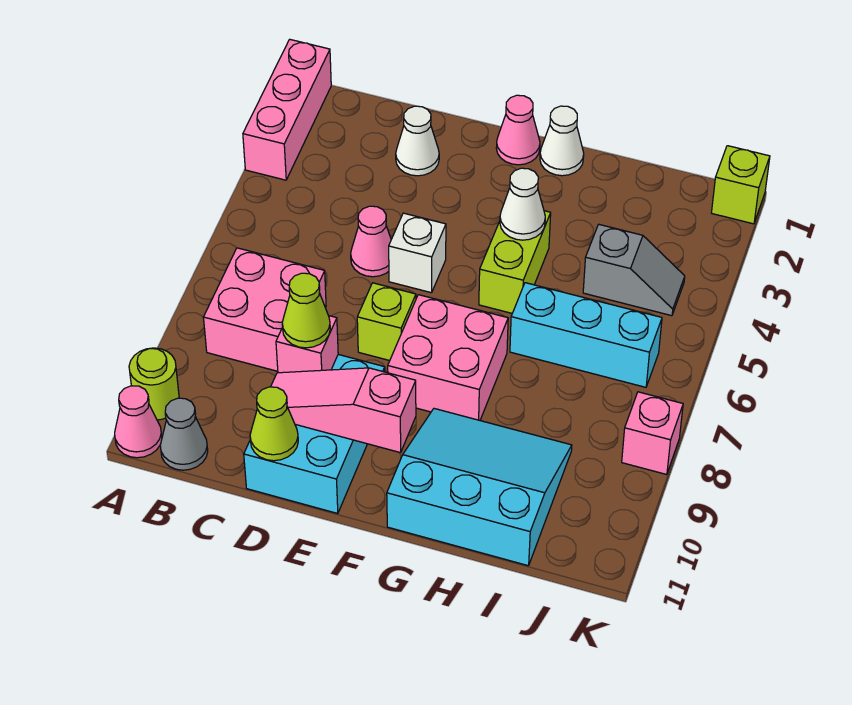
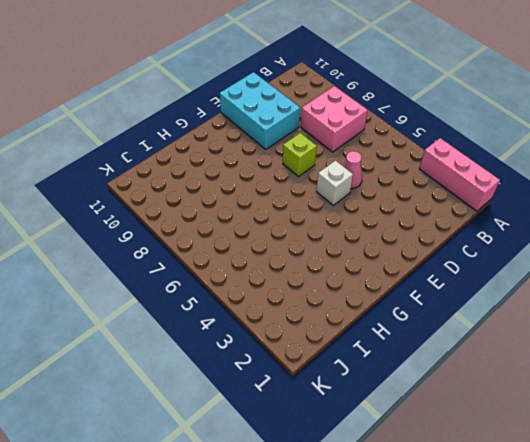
none -> lime round brick A10 level 1
none -> pink cone A11 level 1
none -> grey cone B11 level 1

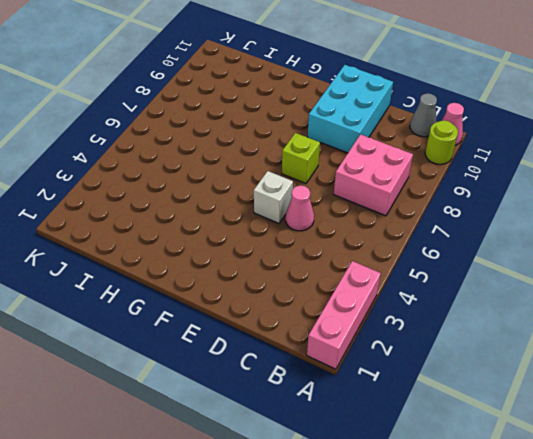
none -> white cone D2 level 1
none -> pink cone F1 level 1
none -> pink brick F7:G8 level 1

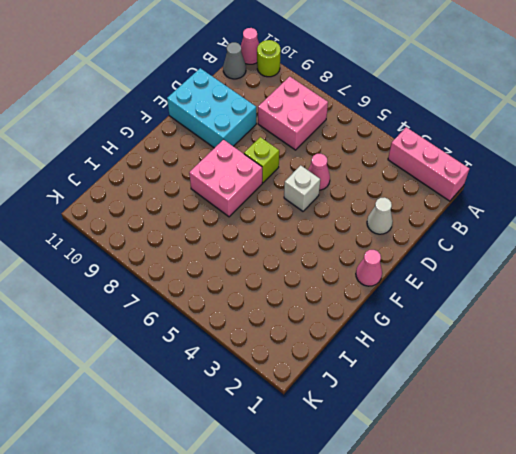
none -> white cone G1 level 1
none -> lime brick G4:G5 level 1
none -> cyan slope G9:I11 level 1 top 11

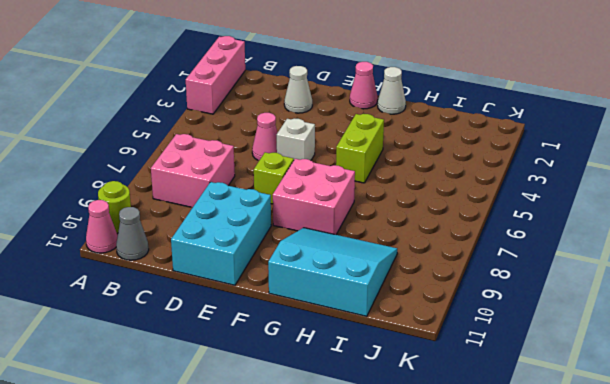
none -> cyan brick H6:J6 level 1
none -> grey slope I4:J4 level 1 top I
none -> lime brick K1 level 1

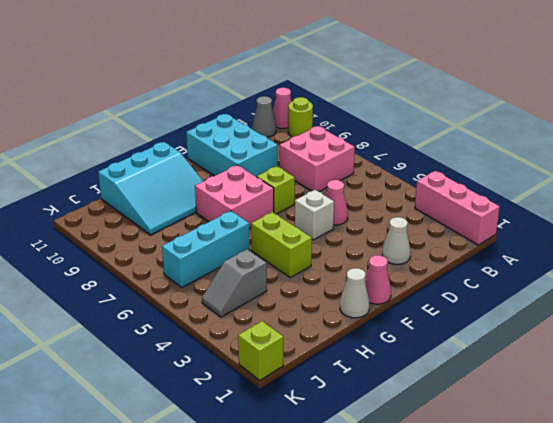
none -> pink brick K8 level 1
none -> pink brick D9 level 2
none -> pink slope D10:F10 level 2 top F

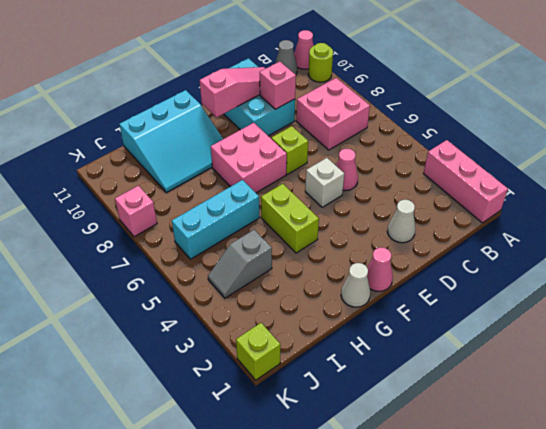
none -> lime cone D11 level 2
none -> white cone G4 level 2
none -> lime cone D9 level 3

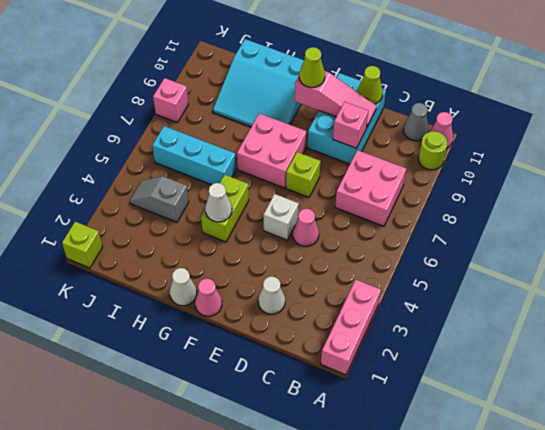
lime cone F10 level 3 -> lime cone D9 level 3

